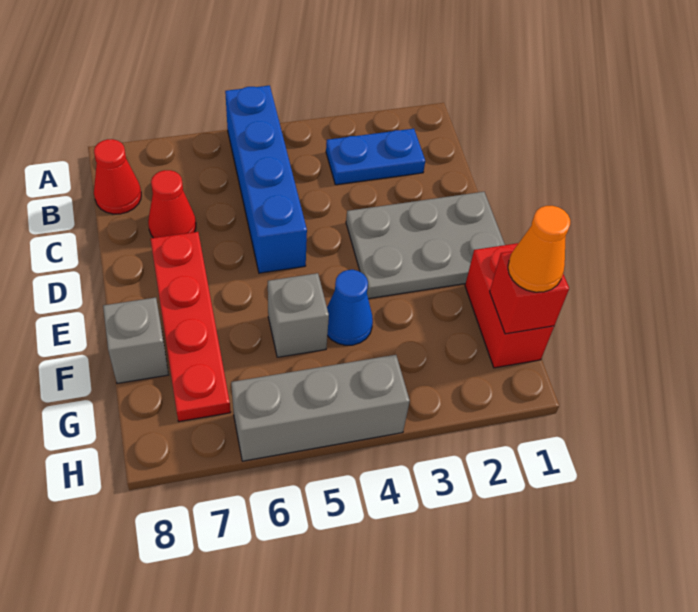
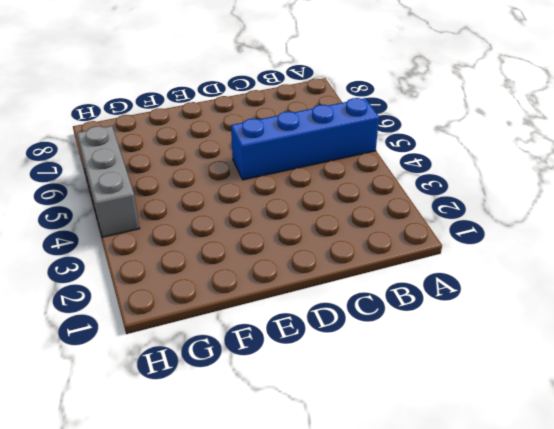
none -> blue plate B2:B3 level 1
none -> red cone B8 level 1
none -> red cone C7 level 1

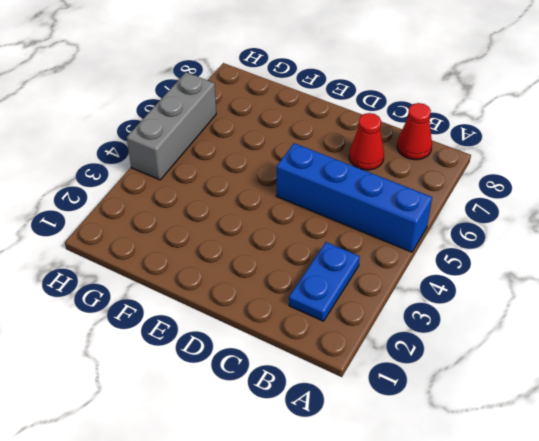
none -> grey plate D1:E3 level 1
none -> red plate D7:G7 level 1
none -> red brick F1:G1 level 1

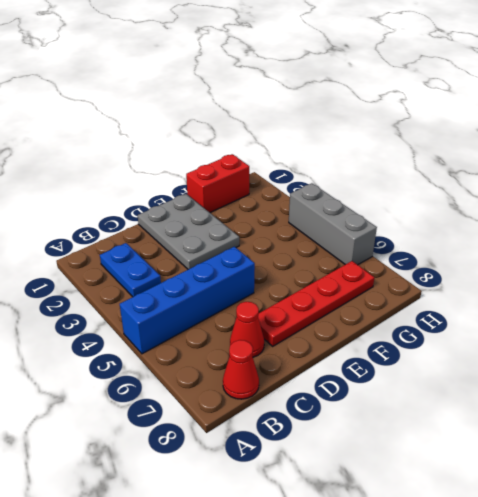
none -> blue cone F4 level 1
none -> grey brick F5 level 1
none -> grey brick F8 level 1

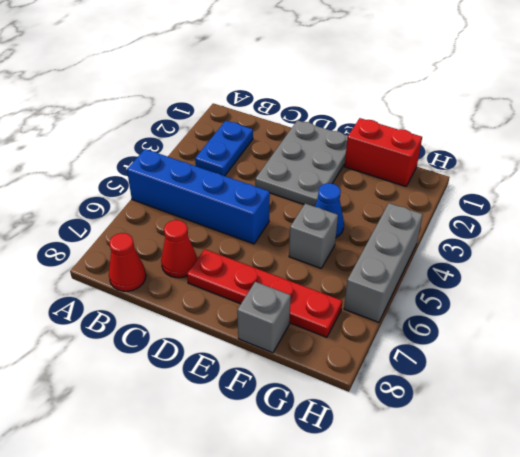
none -> red brick G1 level 2
none -> orange cone G1 level 3

